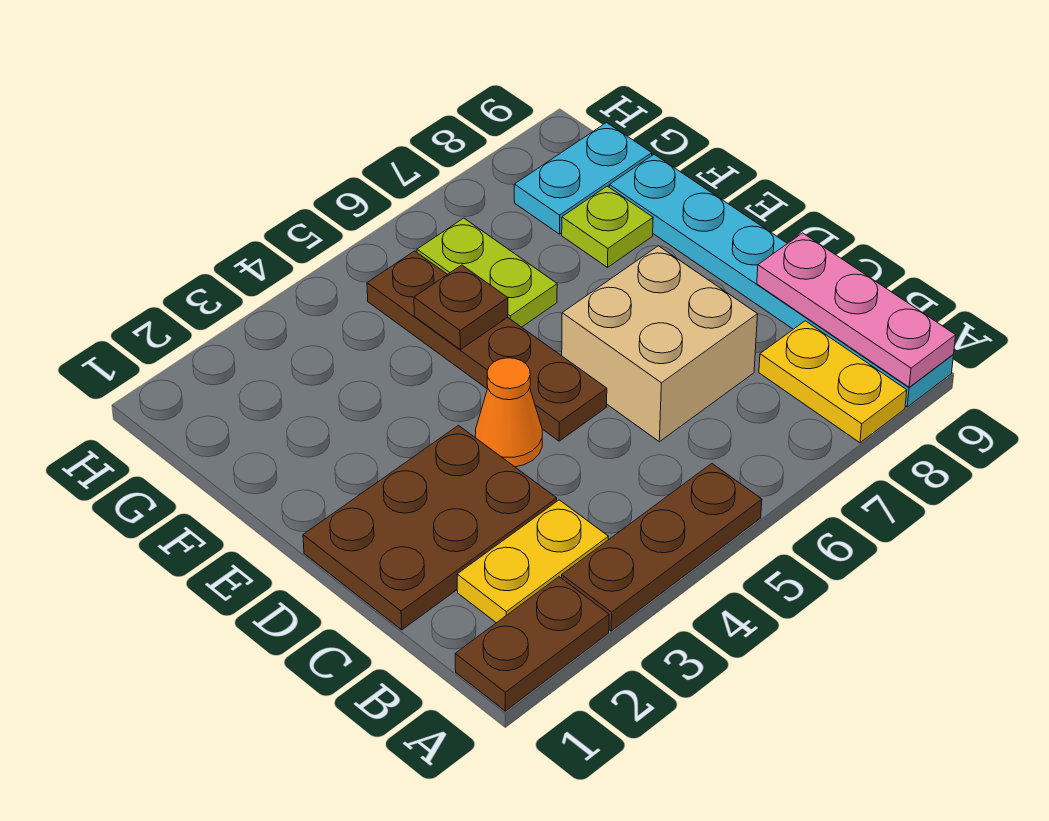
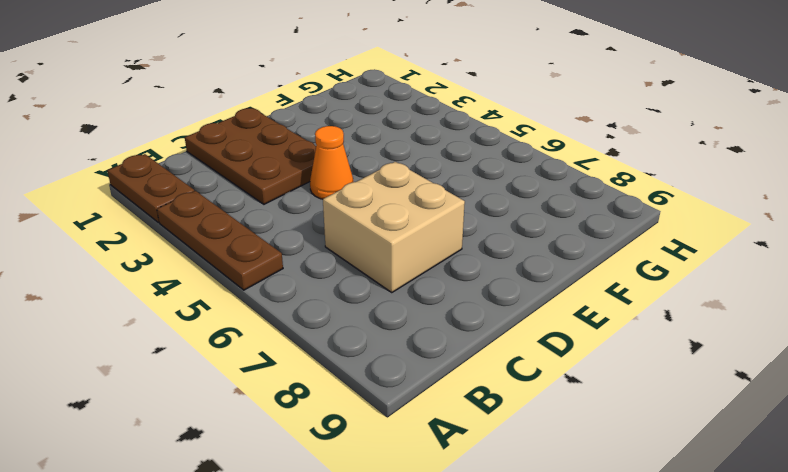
none -> yellow plate A8:B8 level 1
none -> cyan plate A9:F9 level 1
none -> yellow plate B2:B3 level 1

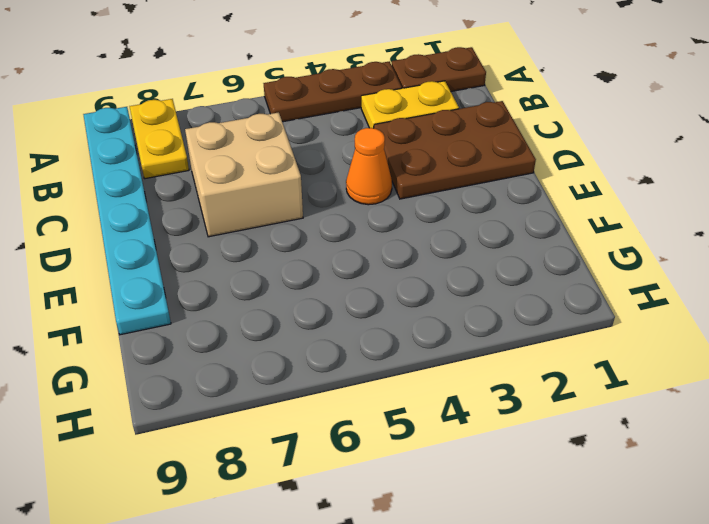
none -> brown plate D5:G5 level 1
none -> lime plate F6:G6 level 1
none -> lime plate F8 level 1

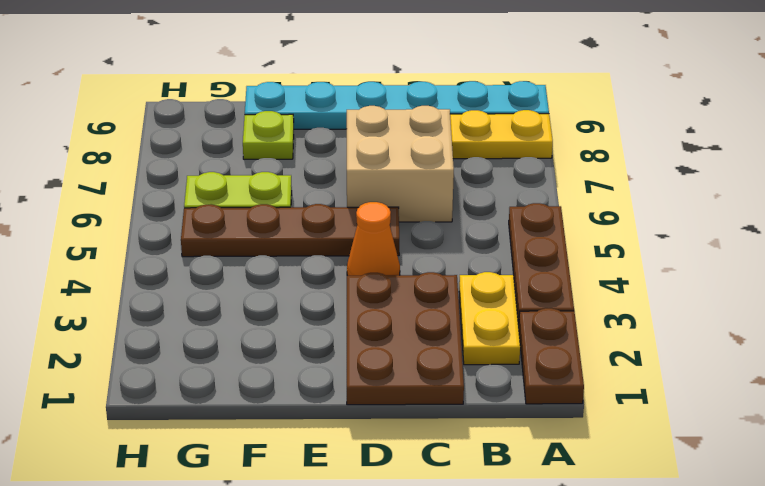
none -> cyan plate G8:G9 level 1
none -> pink plate A9:C9 level 2
none -> brown plate F5 level 2

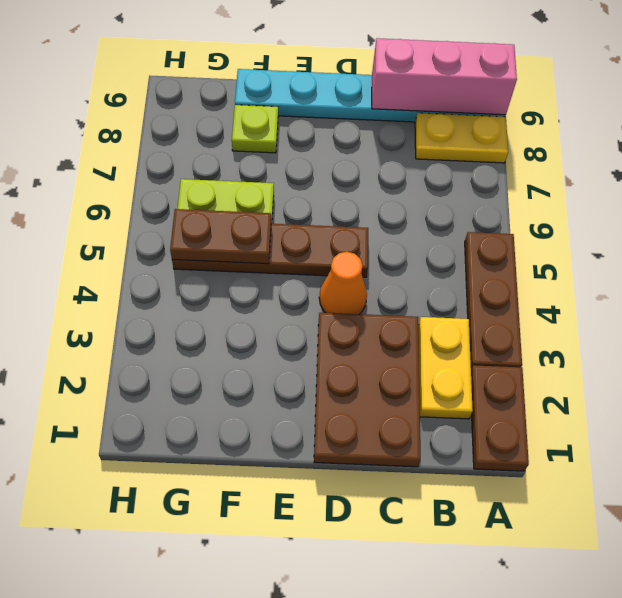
pink brick A9:C9 level 2 -> pink plate A9:C9 level 2
brown plate F5:G5 level 2 -> brown plate F5 level 2
none -> tan brick C6:D7 level 1
none -> cyan plate G8:G9 level 1

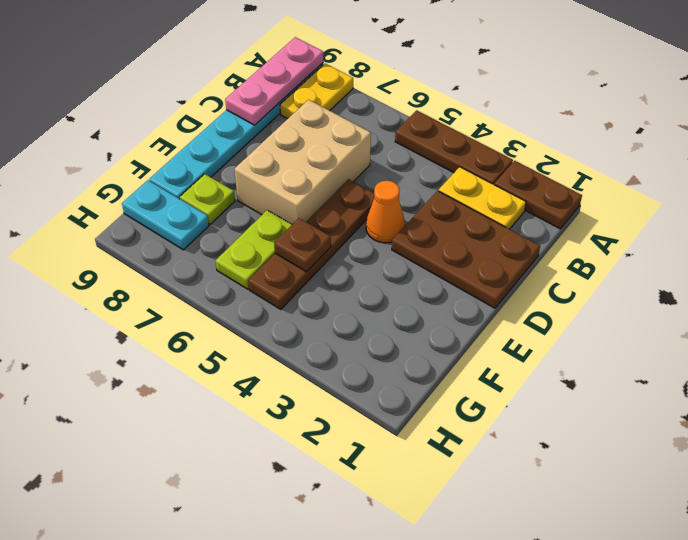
tan brick C6:E7 level 1 -> tan brick C6:D7 level 1

